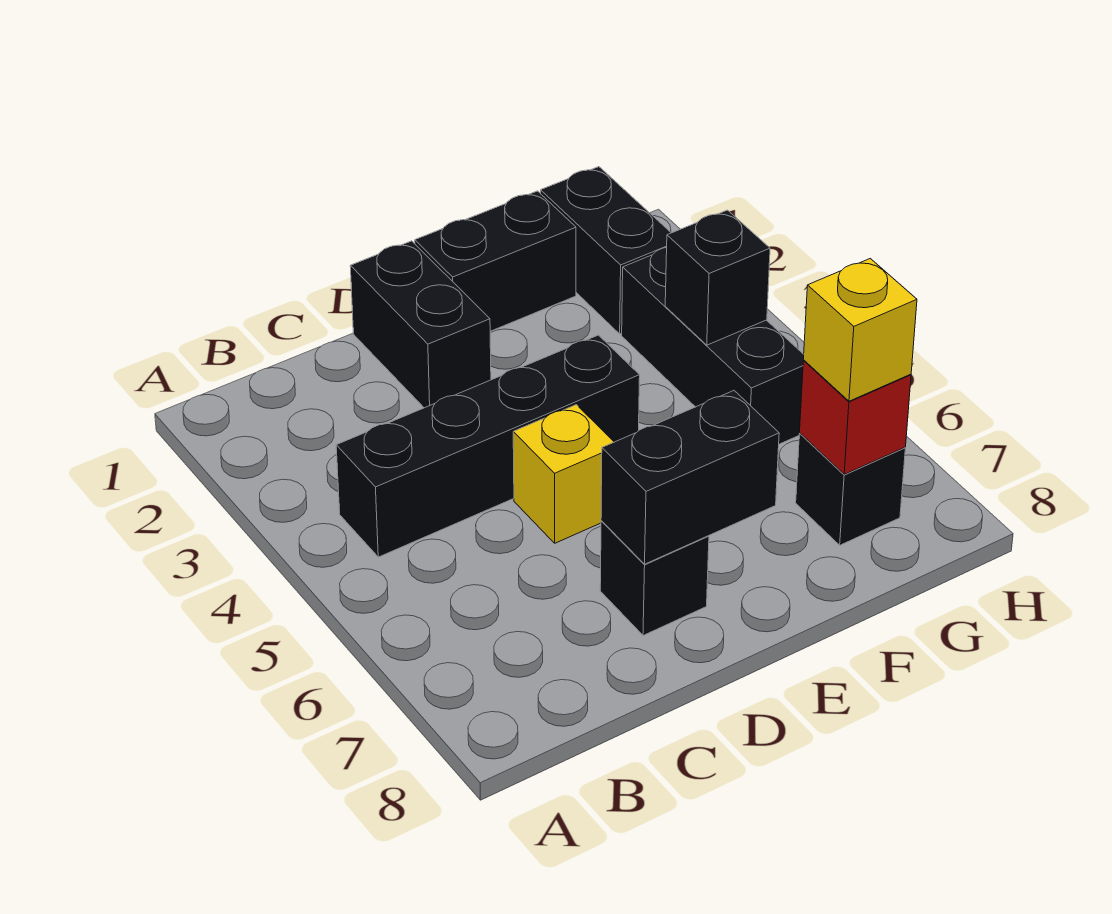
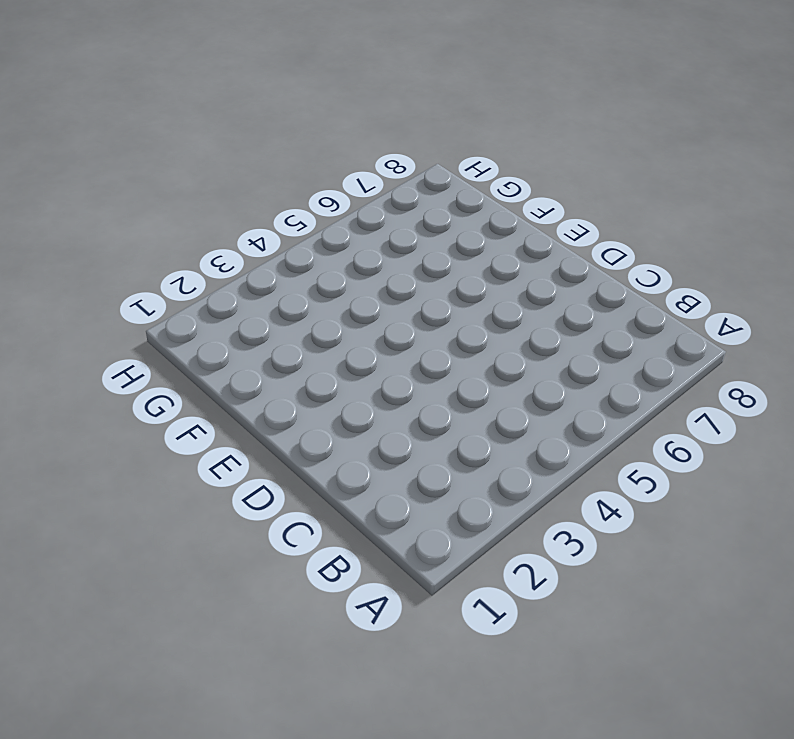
none -> black brick B4:E4 level 1
none -> black brick D1:D2 level 1
none -> yellow brick D5 level 1

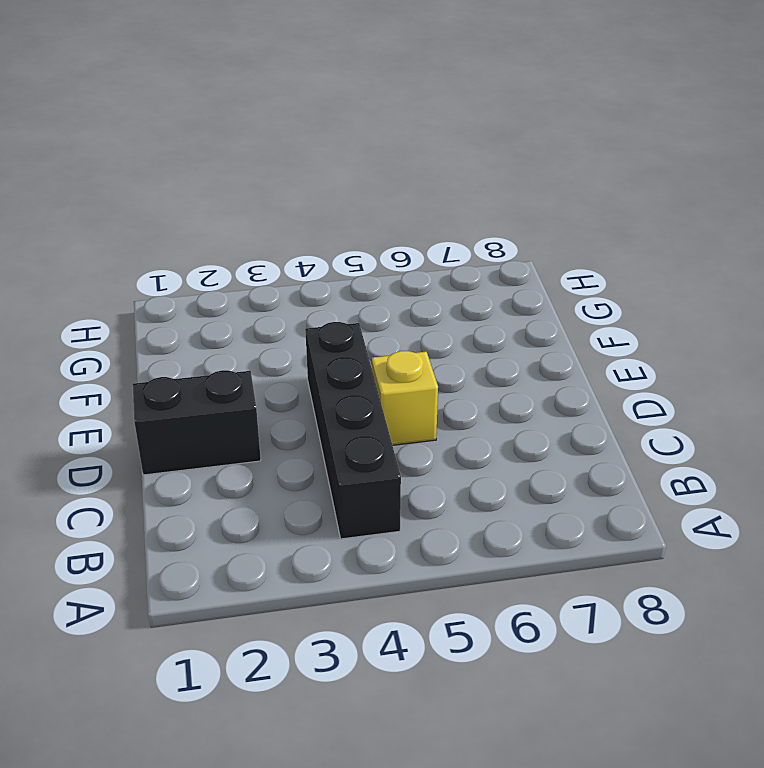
none -> black brick D7 level 1
none -> black brick E1:F1 level 1
none -> black brick G1:G2 level 1

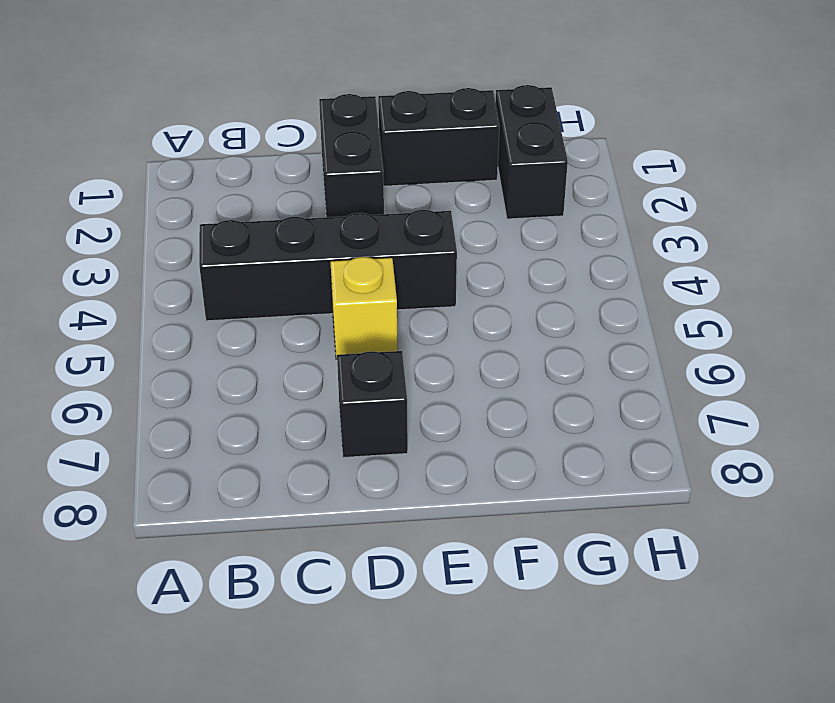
none -> black brick G3:G5 level 1
none -> black brick G7 level 1
none -> black brick D7:E7 level 2

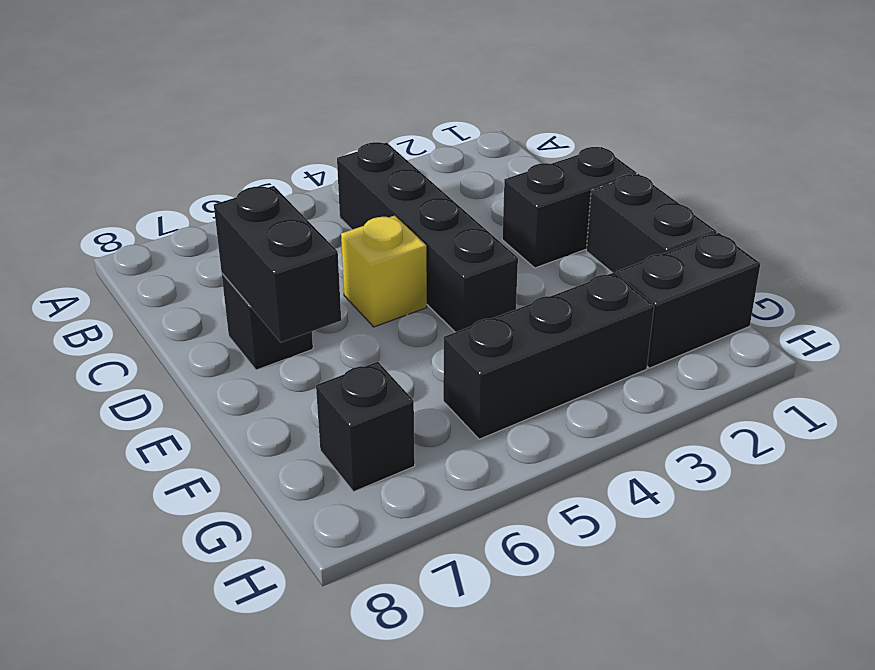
none -> black brick G4 level 2
none -> red brick G7 level 2
none -> yellow brick G7 level 3

